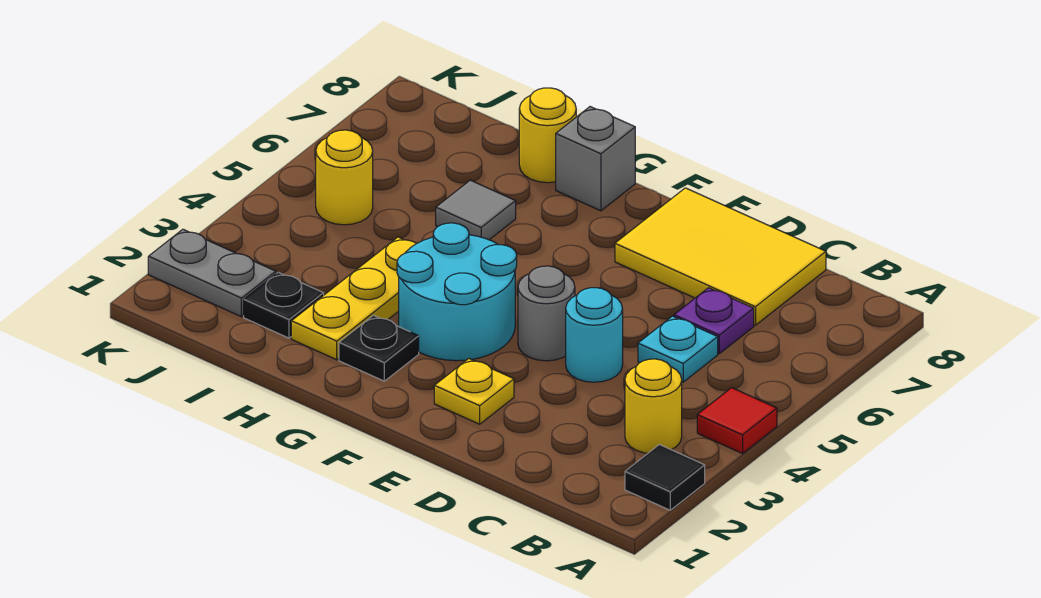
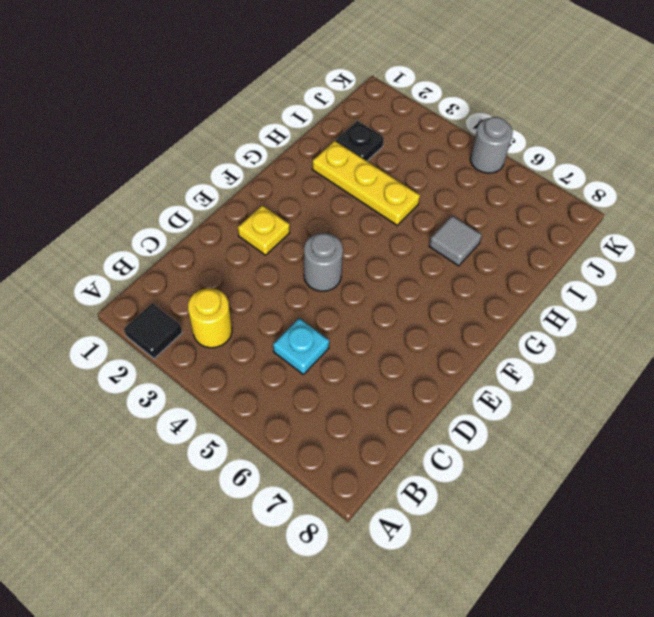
grey round brick K5 level 1 -> none
none -> red tile A4 level 1
none -> purple plate C6 level 1
none -> yellow tile C7:E8 level 1

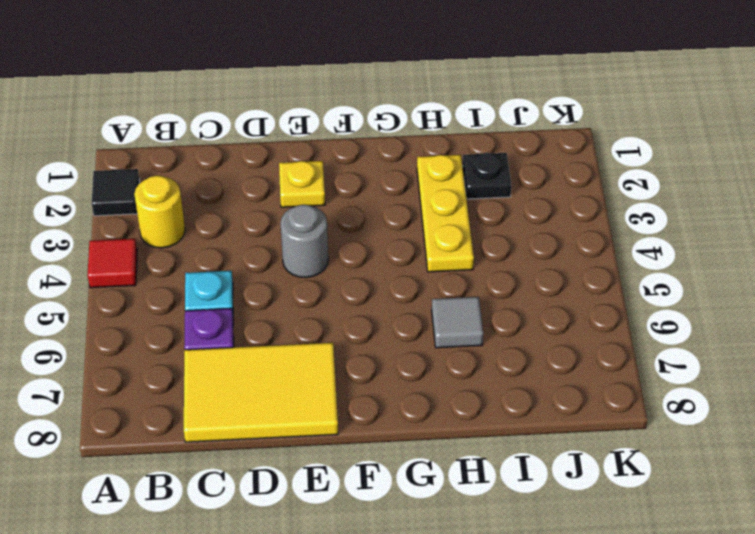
none -> cyan round brick D4 level 1
none -> cyan round brick F3:G4 level 1
none -> black plate G2 level 1

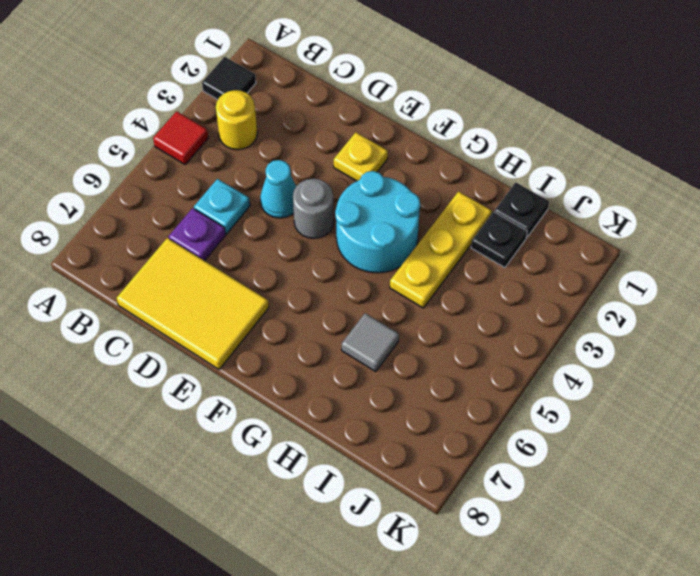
cyan cone D4 level 1 -> cyan round brick D4 level 1
black plate I1 level 1 -> black plate G2 level 1
none -> grey brick G8 level 1
none -> yellow round brick H8 level 1
none -> grey plate J2:K2 level 1

